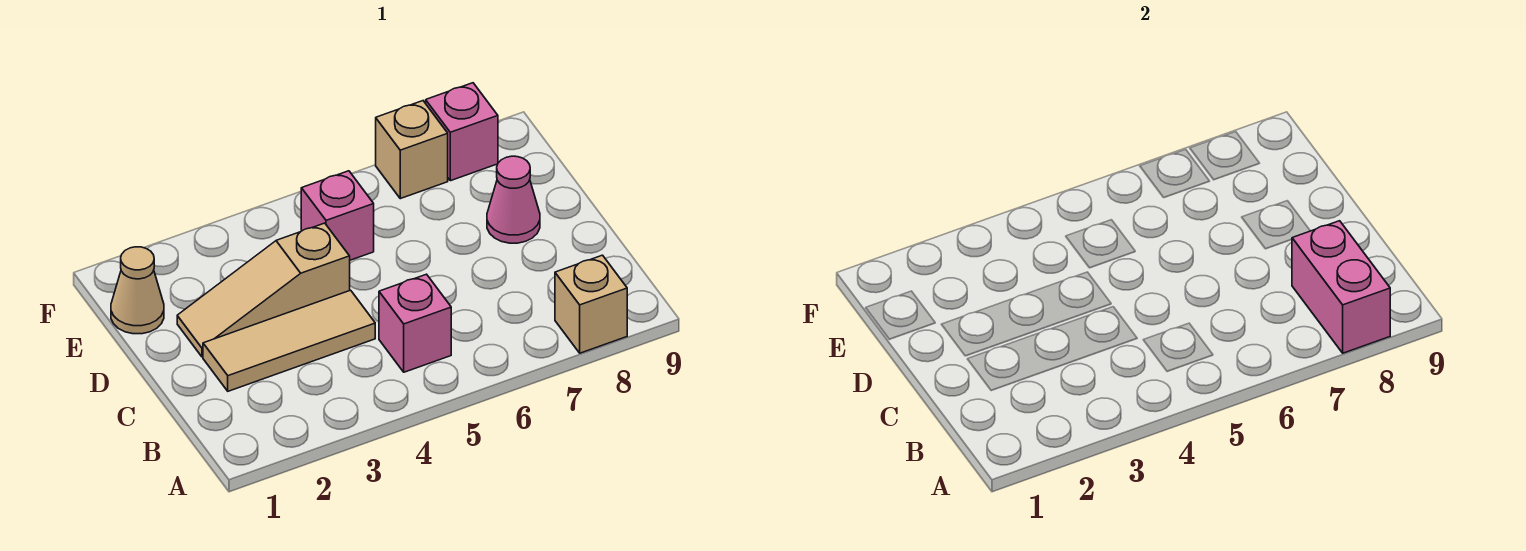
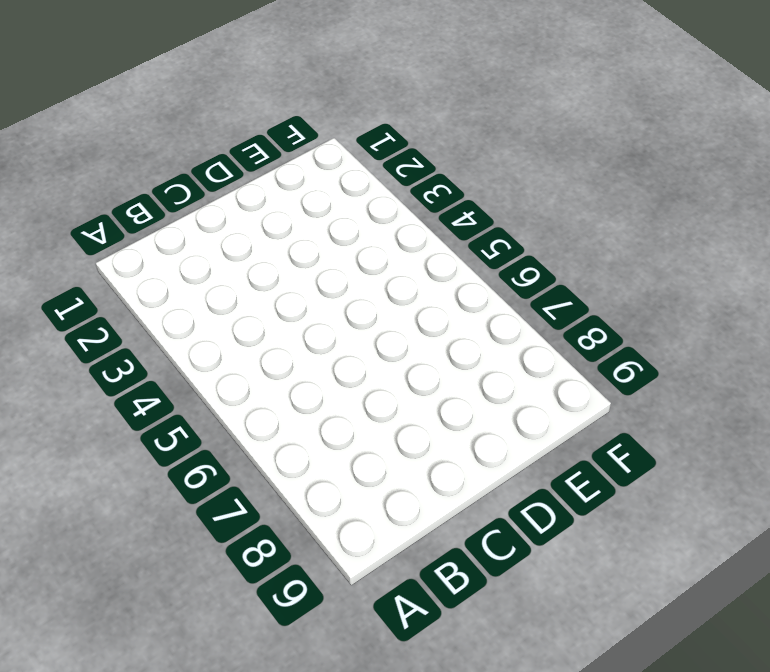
none -> tan brick A8 level 1
none -> pink brick B5 level 1

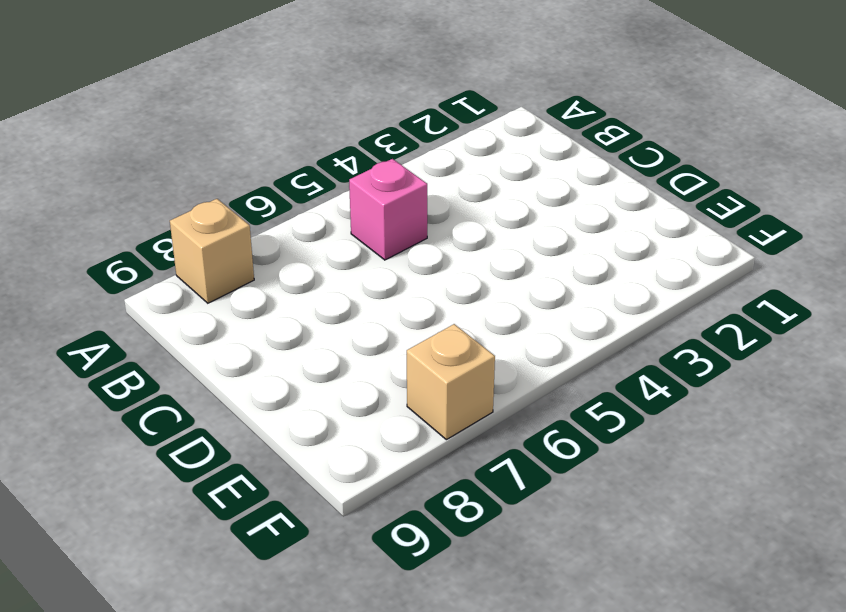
none -> tan tile C2:C4 level 1
none -> tan slope D2:D4 level 1 top 4

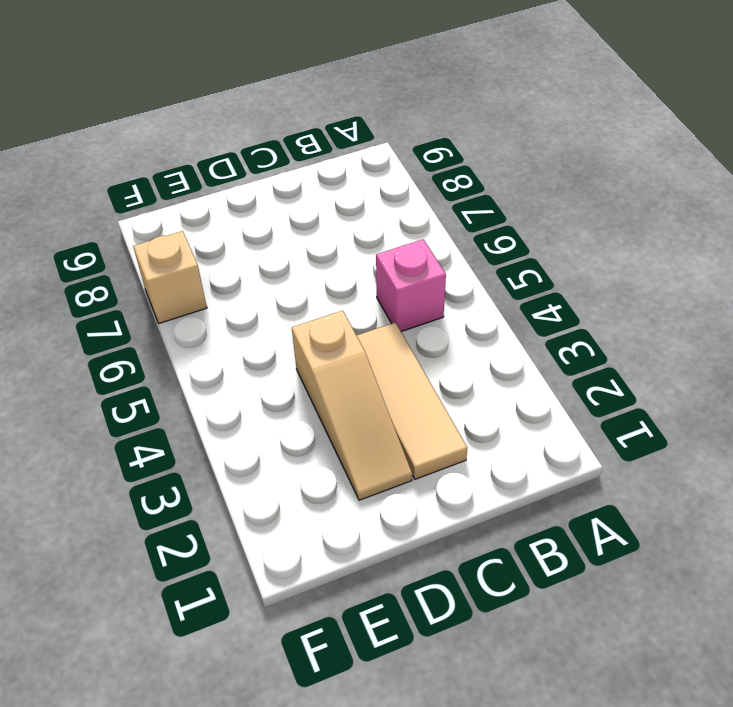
none -> tan brick A8 level 1
none -> pink cone D8 level 1

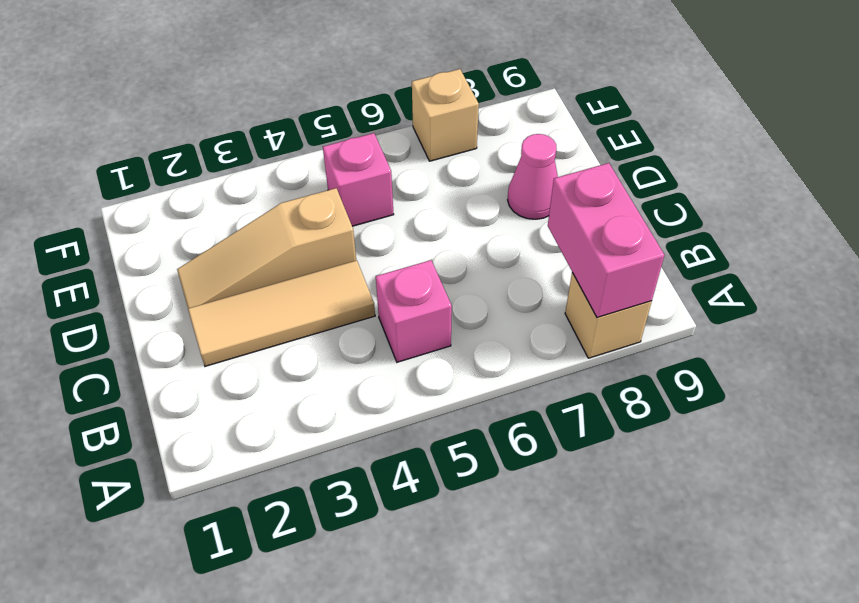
none -> tan cone E1 level 1
none -> pink brick F8 level 1

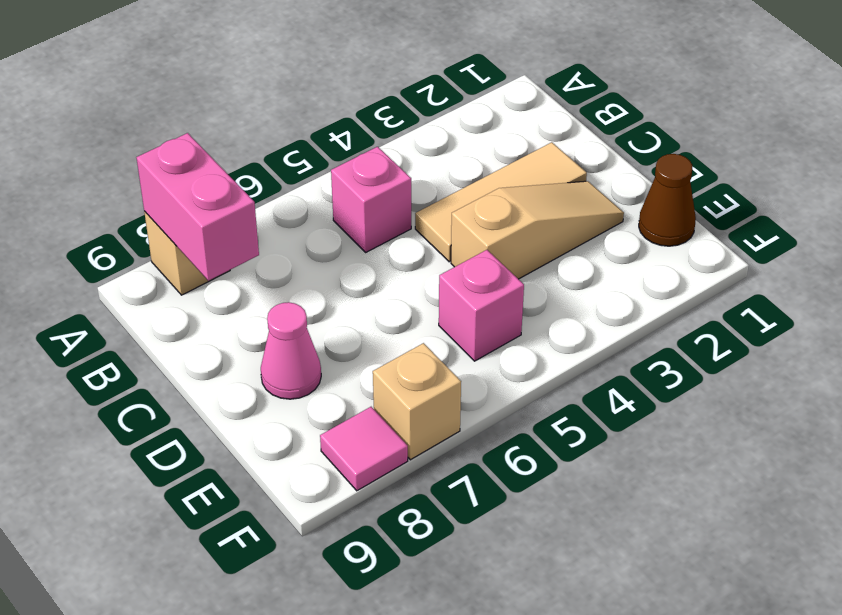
brown cone E1 level 1 -> tan cone E1 level 1
pink tile F8 level 1 -> pink brick F8 level 1

